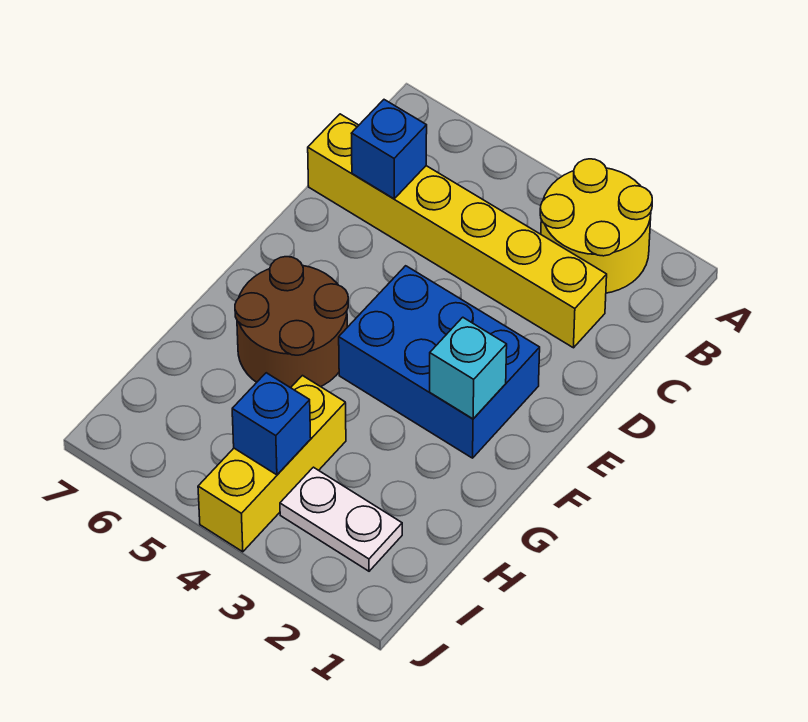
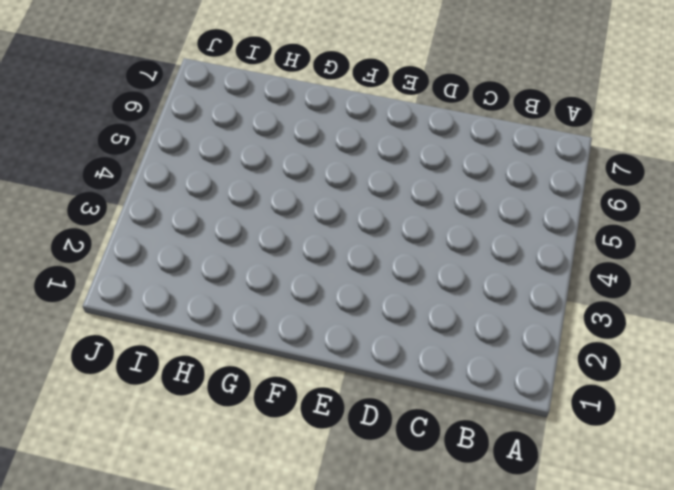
none -> yellow round brick A2:B3 level 1
none -> yellow brick C2:C7 level 1

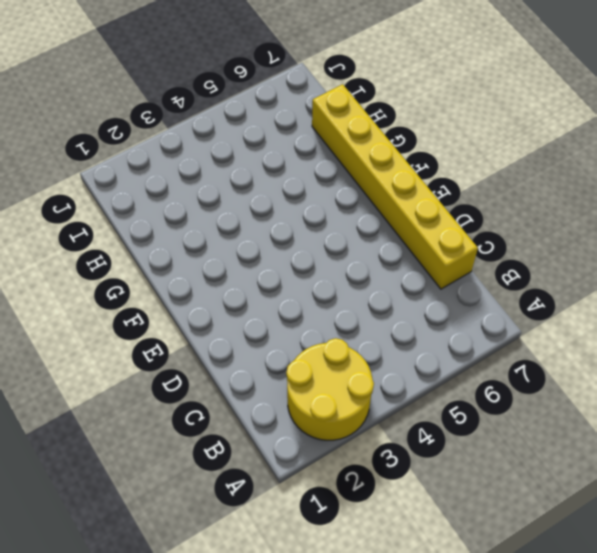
yellow brick C7:H7 level 1 -> yellow brick C2:C7 level 1
none -> blue brick E2:F4 level 1
none -> brown round brick F5:G6 level 1

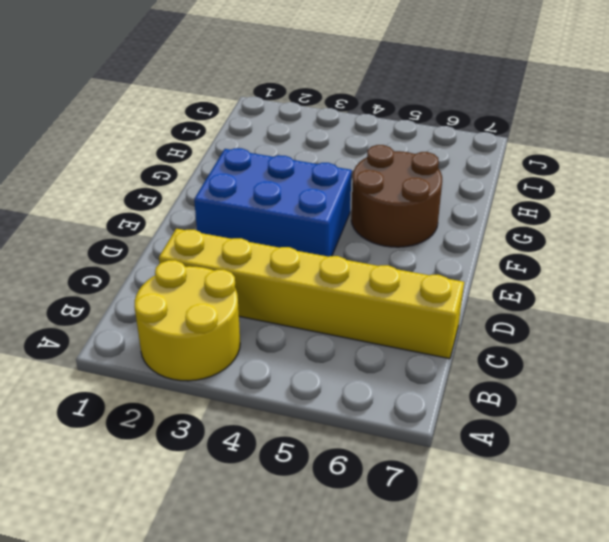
none -> yellow brick H4:J4 level 1
none -> white plate I2:I3 level 1

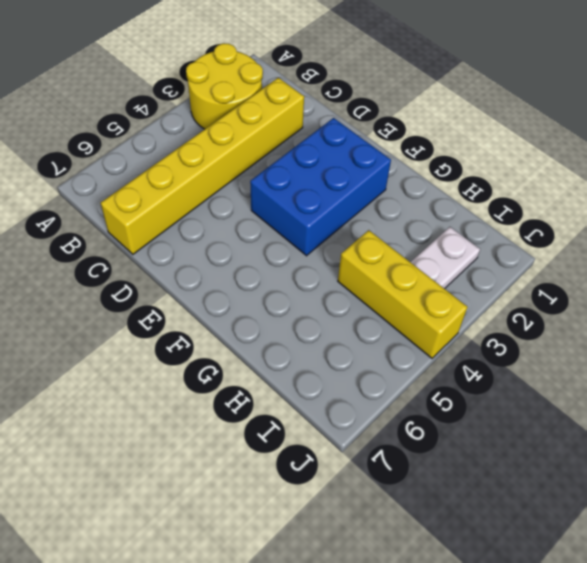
none -> brown round brick F5:G6 level 1
none -> blue brick C6 level 2

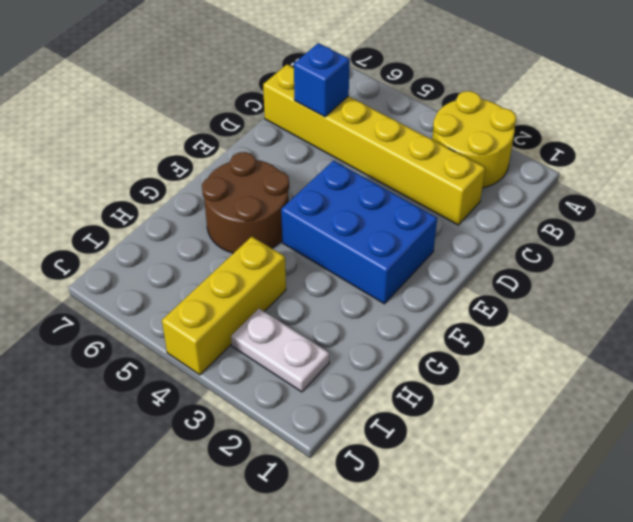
none -> cyan brick F2 level 2
none -> blue brick I4 level 2

